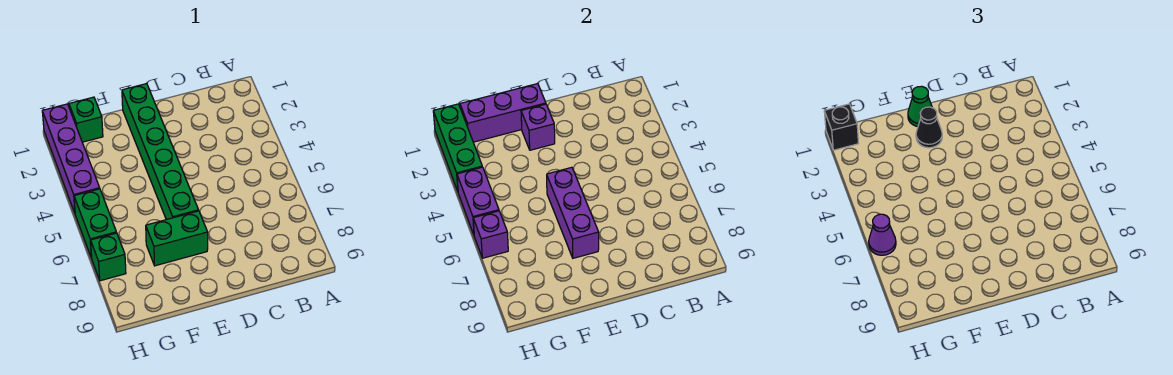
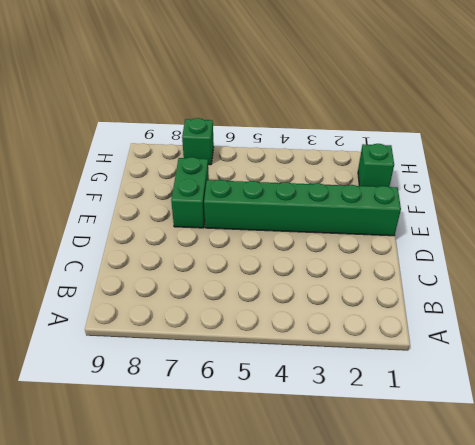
none -> purple brick H1:H4 level 1
none -> green brick H5:H6 level 1
none -> purple brick E1:G1 level 2

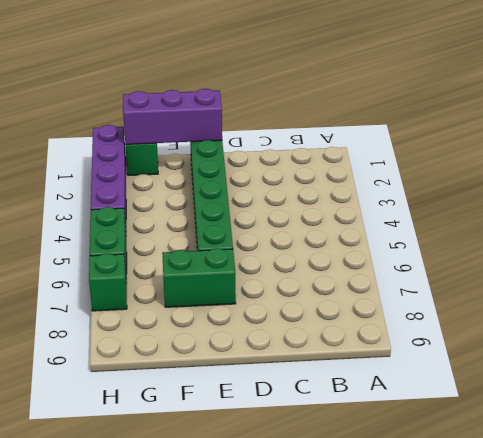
none -> purple brick E2 level 2
none -> purple brick E5:E7 level 2
none -> green brick H1:H3 level 2

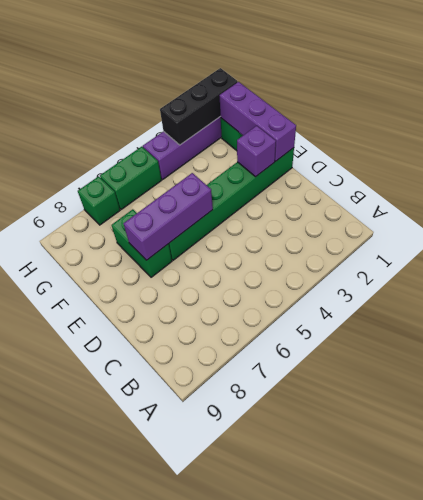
black brick H1:H3 level 2 -> green brick H1:H3 level 2
none -> purple brick H4:H5 level 2
none -> purple brick H6 level 2
none -> green cone E1 level 3

